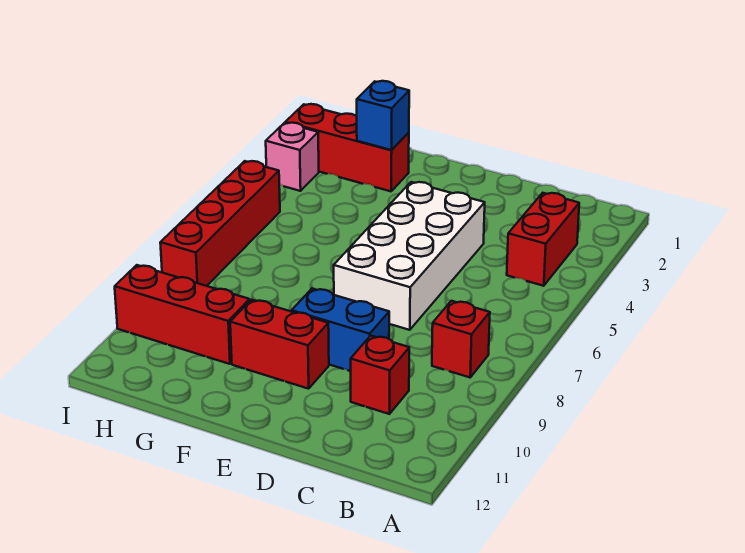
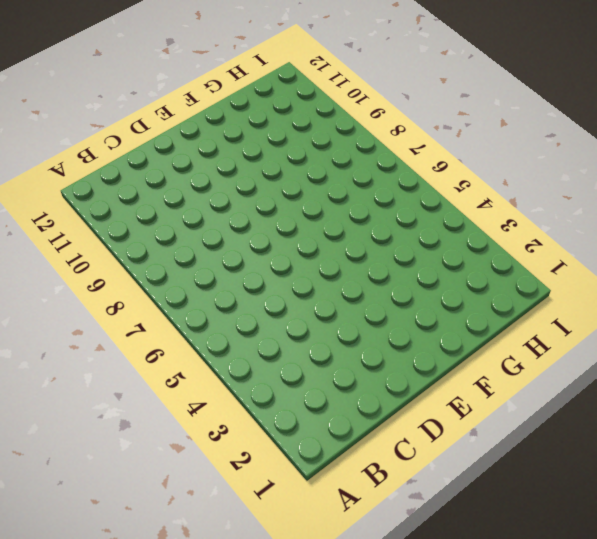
none -> red brick B3:B4 level 1
none -> red brick B8 level 1

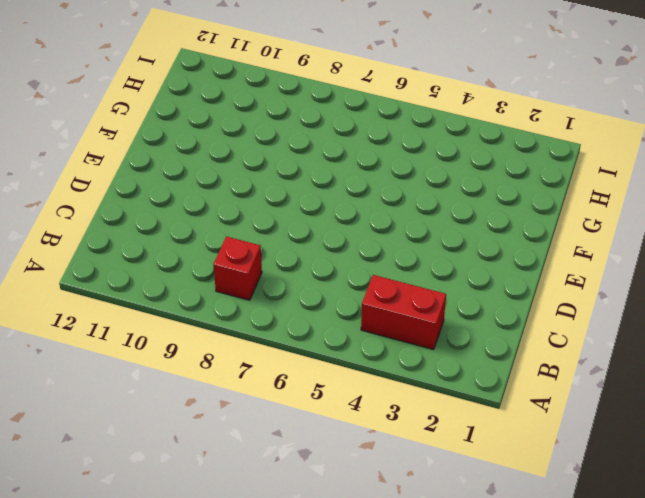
none -> red brick C10 level 1
none -> white brick D4:E7 level 1

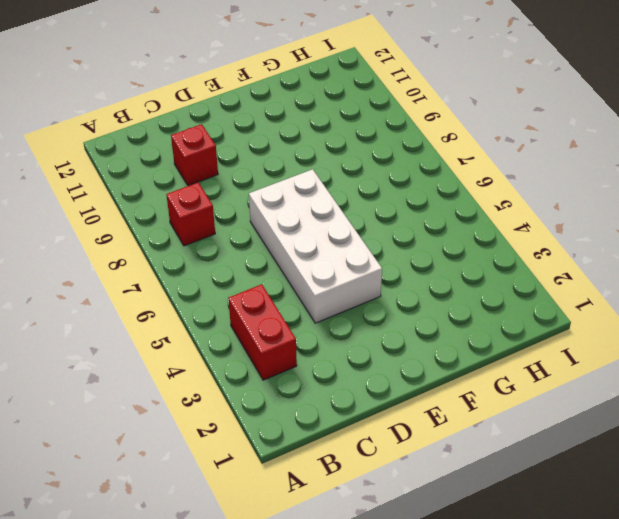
none -> blue brick D9:E9 level 1
none -> red brick E10:F10 level 1

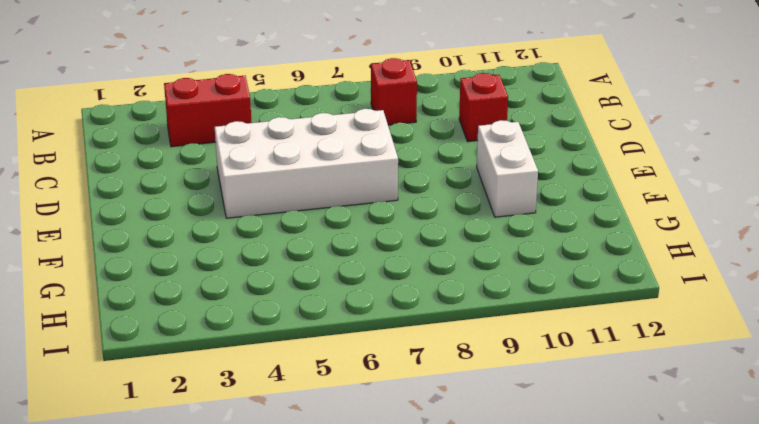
white brick E10:F10 level 1 -> red brick E10:F10 level 1
none -> blue brick D9:E9 level 1
none -> red brick G2:I2 level 1

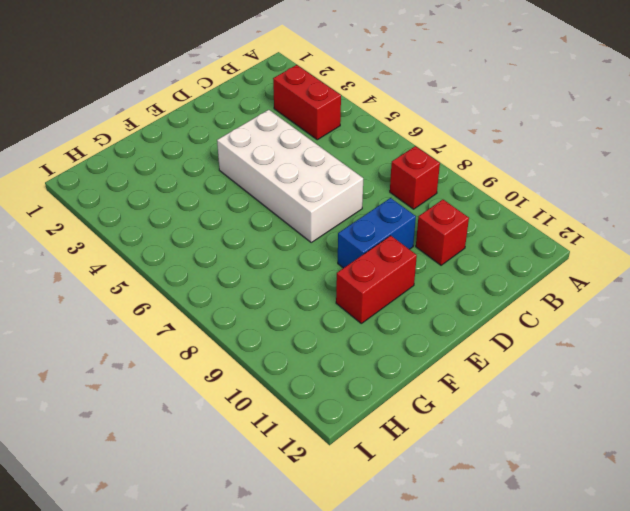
none -> red brick G2:I2 level 1
none -> red brick G10:I10 level 1

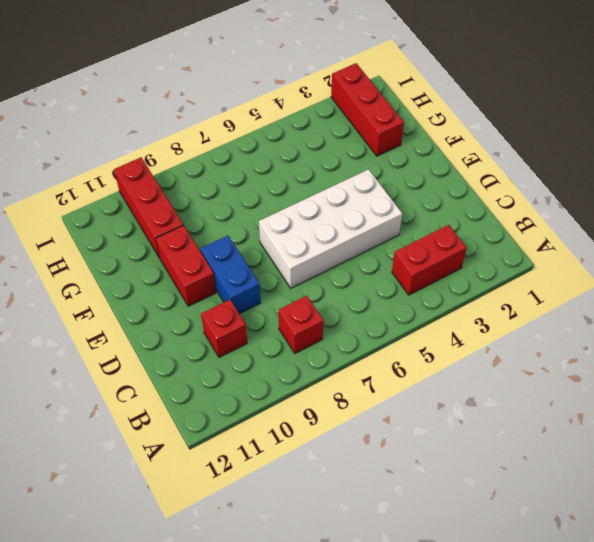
none -> pink brick I3 level 1
none -> red brick I5:I8 level 1

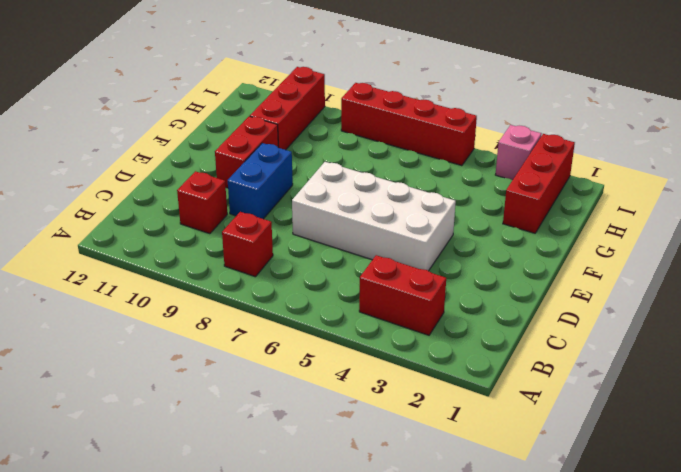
none -> blue brick G2 level 2

